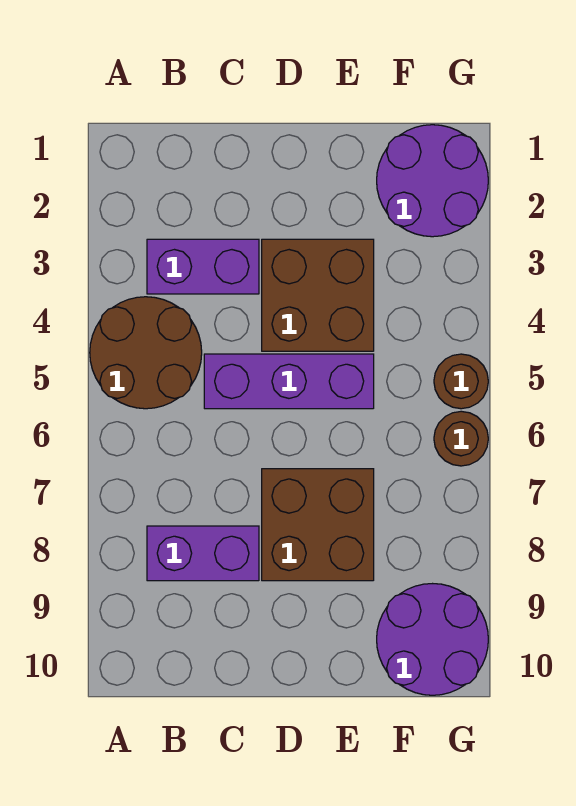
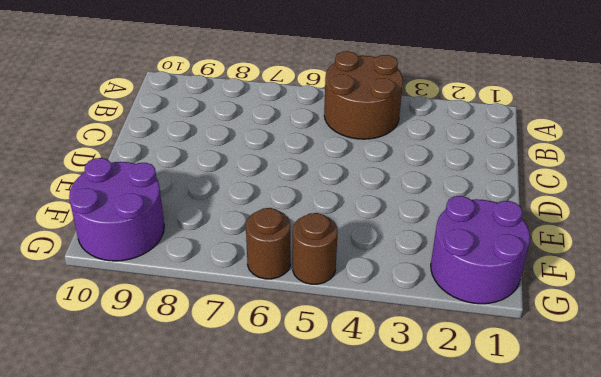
none -> purple brick B3:C3 level 1
none -> purple brick B8:C8 level 1

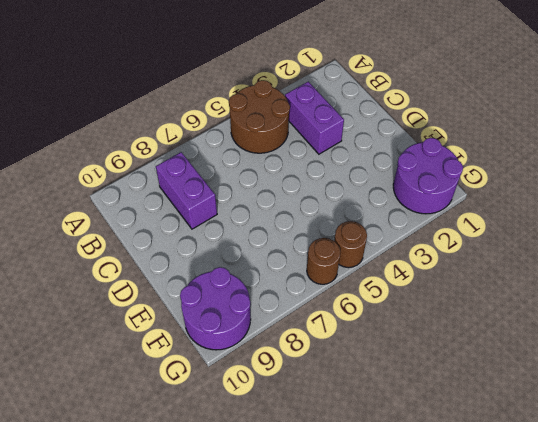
none -> purple brick C5:E5 level 1
none -> brown brick D3:E4 level 1

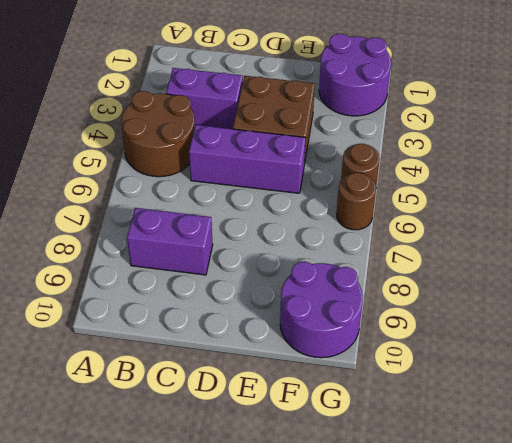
none -> brown brick D7:E8 level 1

